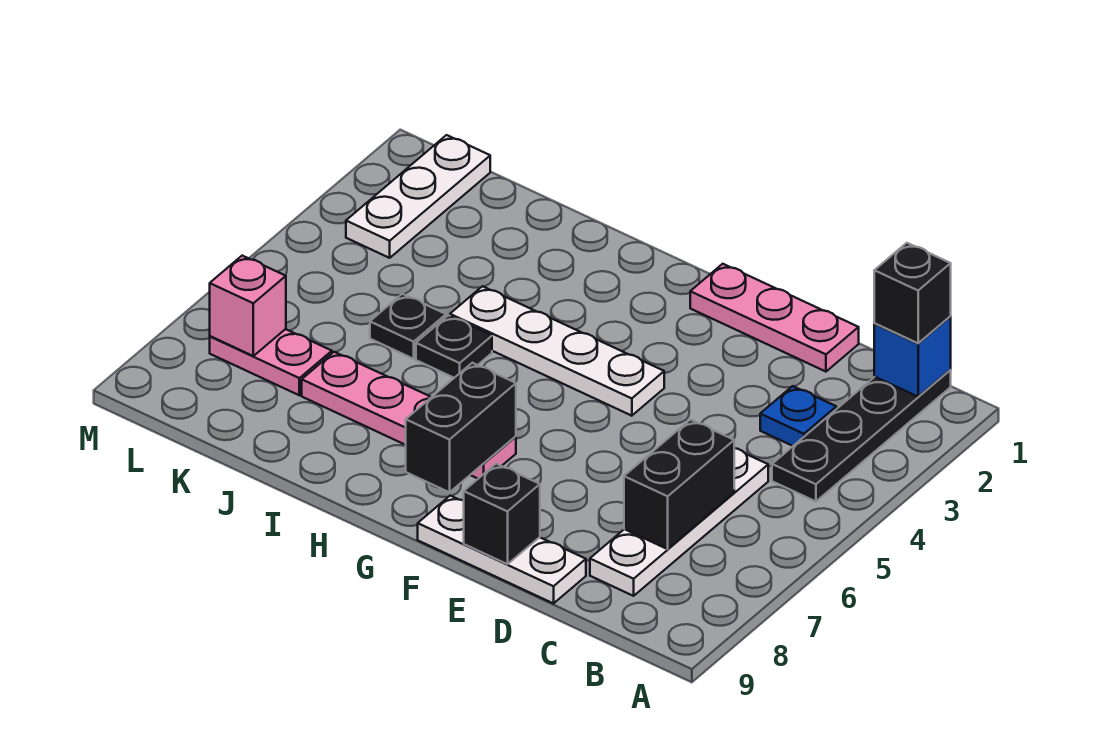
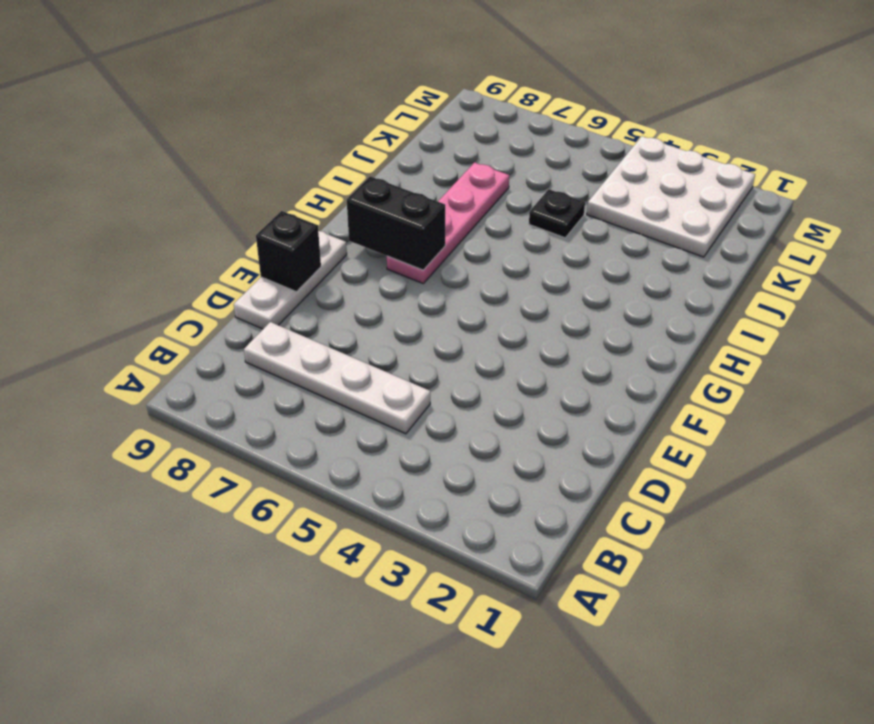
white plate K2:M4 level 1 -> white plate L1:L3 level 1
none -> black plate B1:B4 level 1
none -> blue plate C3 level 1
none -> pink plate D1:F1 level 1

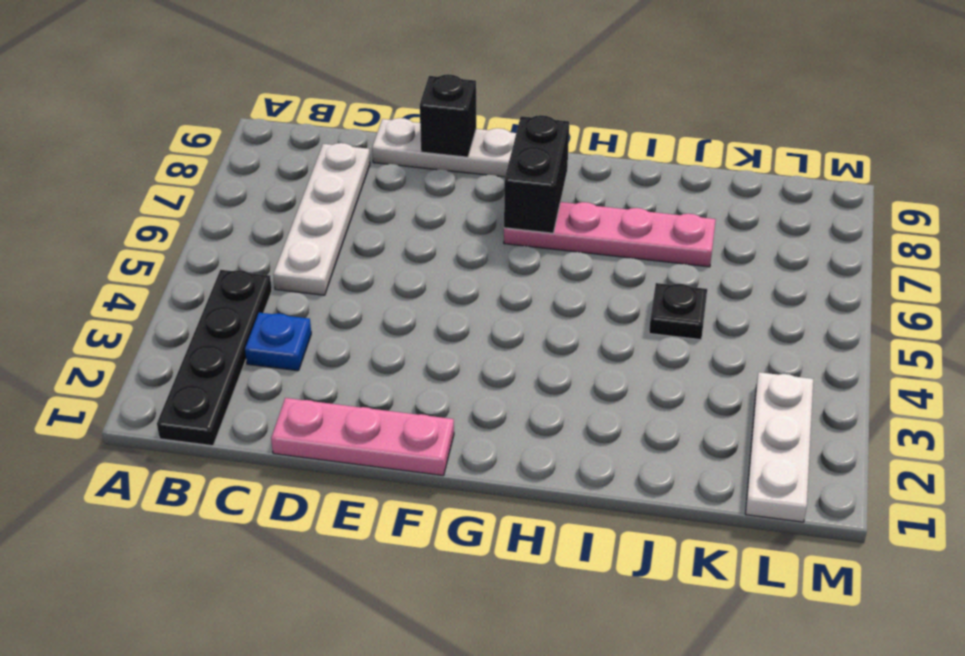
none -> white plate F4:I4 level 1
none -> black plate I5 level 1
none -> pink plate K7:L7 level 1

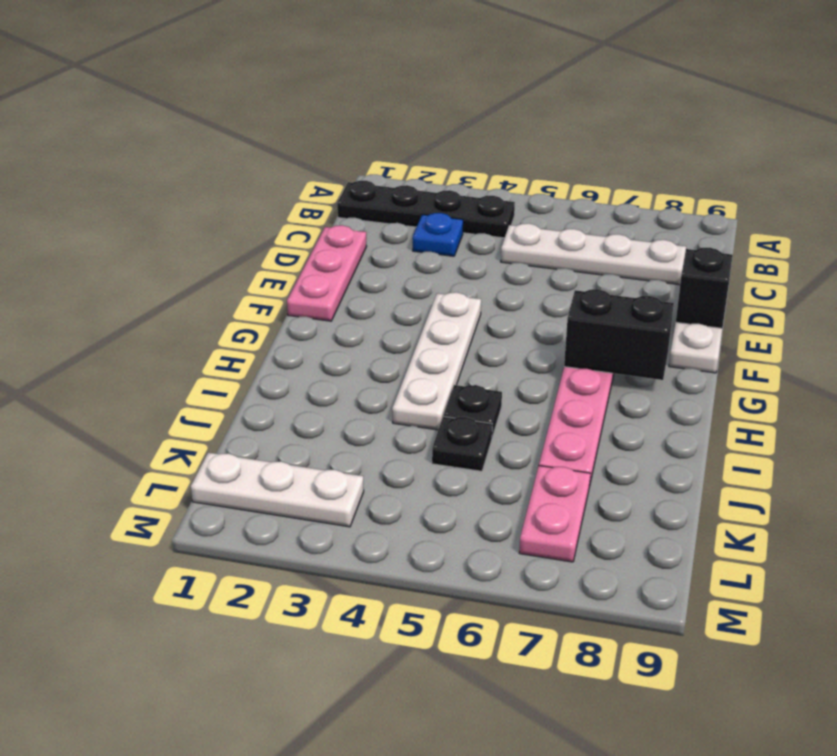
none -> blue brick B1 level 2
none -> black brick C6:C7 level 2
none -> pink brick L7 level 2

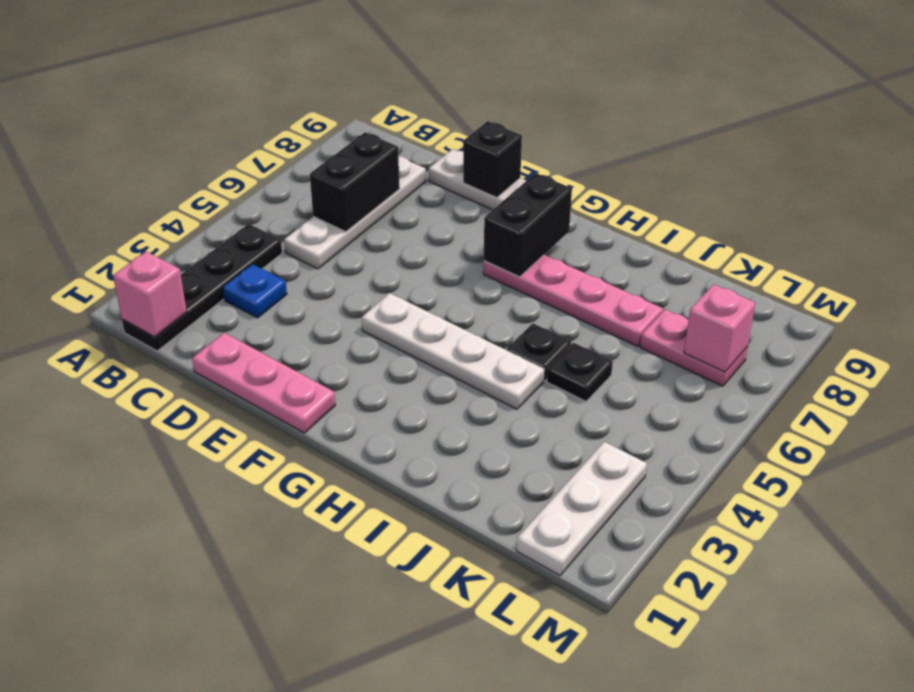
pink brick B1 level 2 -> blue brick B1 level 2
none -> black brick B1 level 3

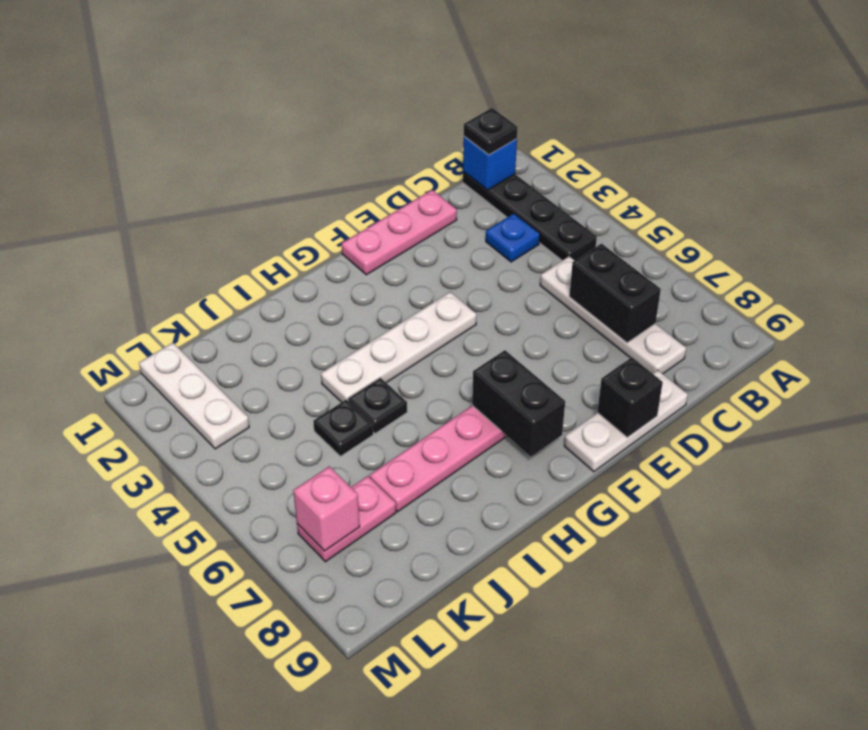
black plate B1 level 3 -> black brick B1 level 3

